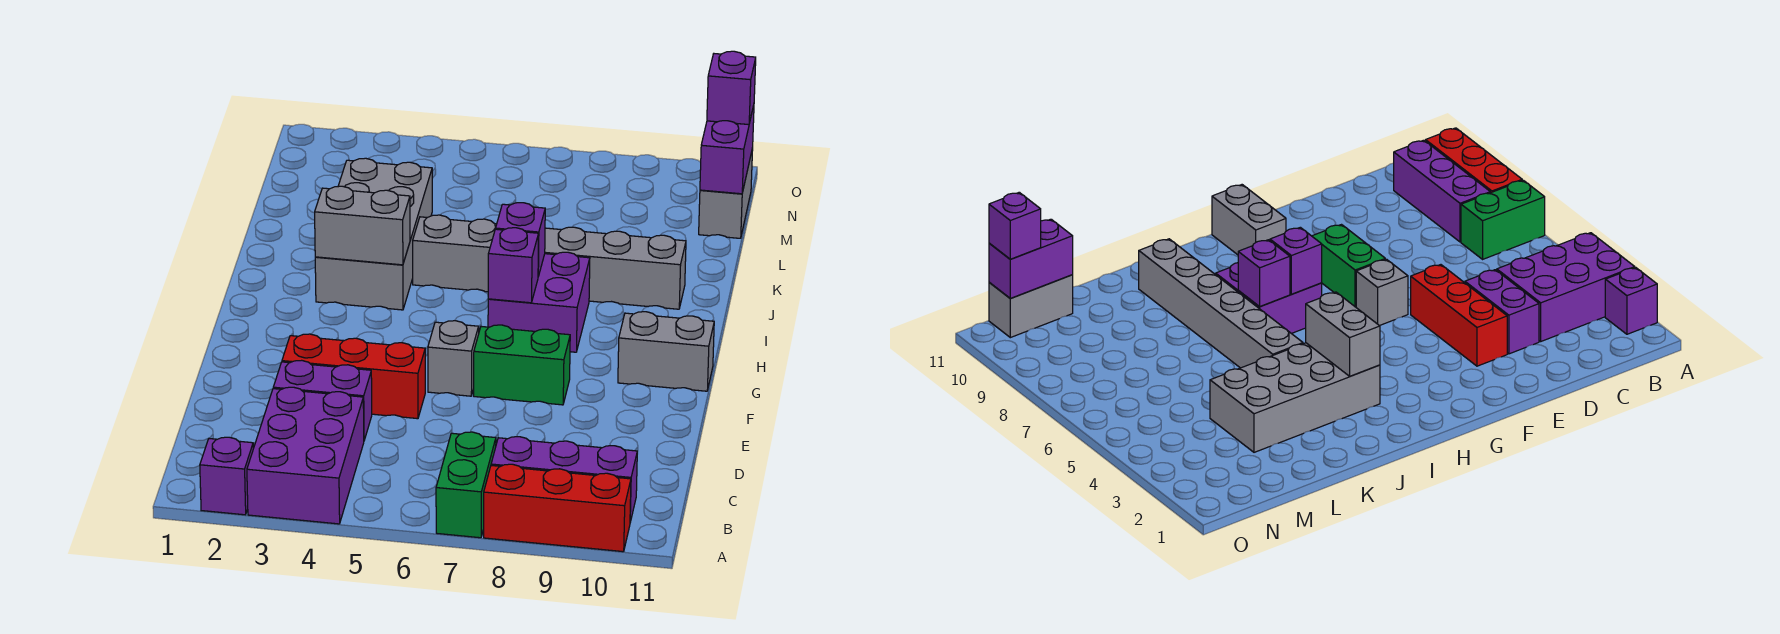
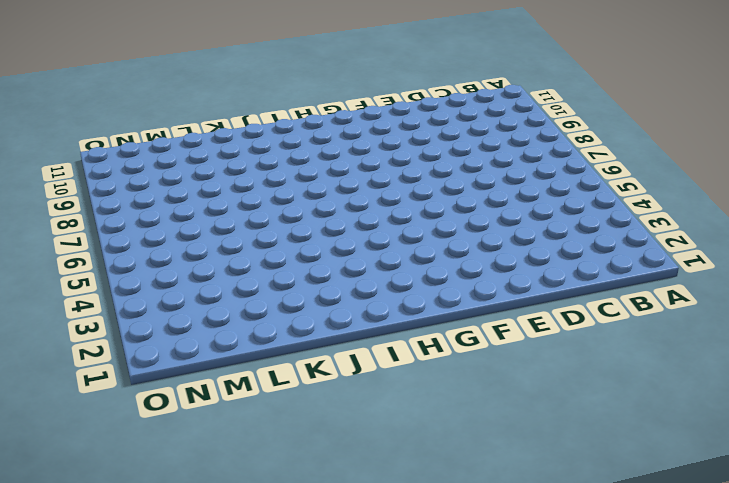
none -> purple brick A2 level 1
none -> purple brick A3:C4 level 1
none -> green brick A7:B7 level 1

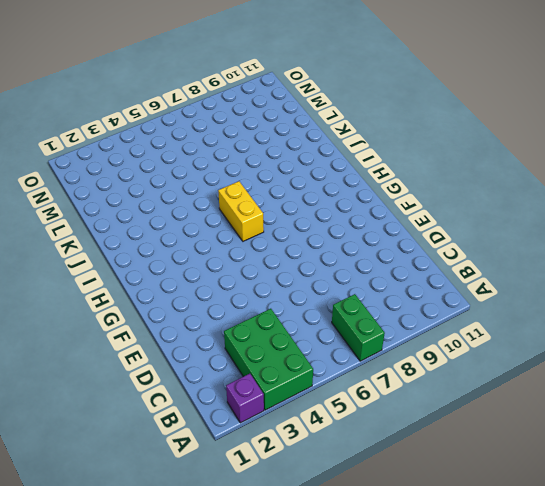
green brick A3:C4 level 1 -> purple brick A3:C4 level 1
yellow brick H6:I6 level 1 -> none
none -> red brick A8:A10 level 1
none -> purple brick B8:B10 level 1
none -> purple brick D3:D4 level 1

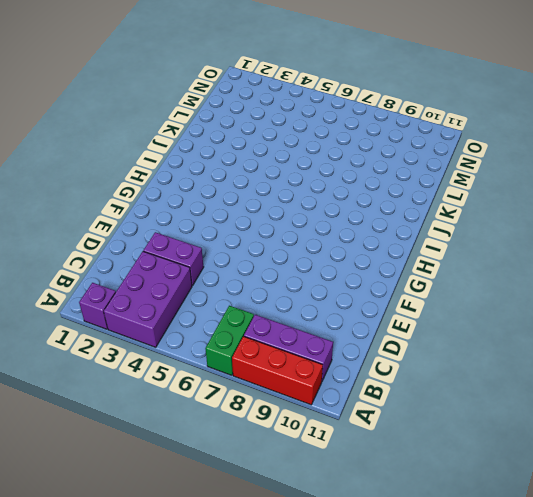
none -> red brick E3:E5 level 1
none -> grey brick F6 level 1
none -> green brick F7:F8 level 1

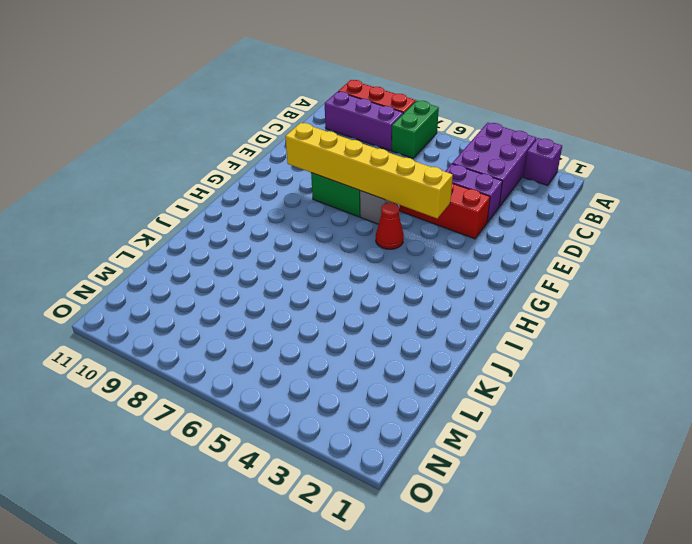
yellow brick F4:F9 level 2 -> none
red cone G5 level 1 -> none
none -> grey brick G10:G11 level 1
none -> purple brick H7:I8 level 1
none -> grey brick I3:L4 level 1

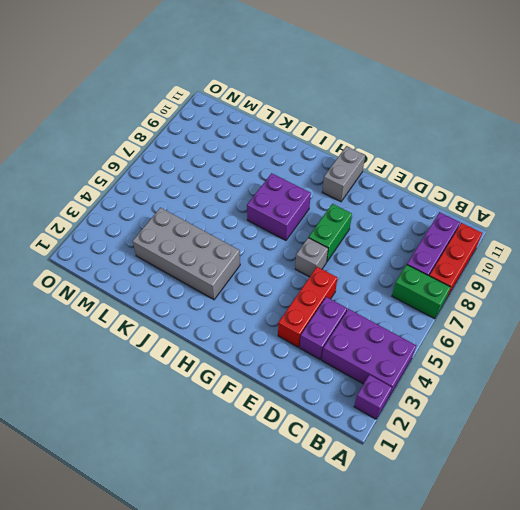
none -> grey brick J5:J10 level 1
none -> grey brick M11:N11 level 1
none -> purple brick H7 level 2

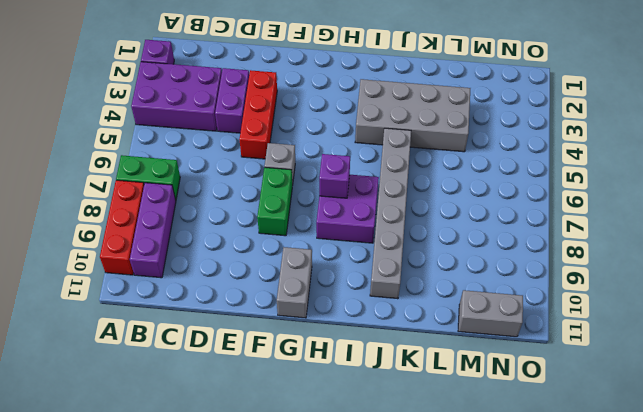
none -> grey brick I3:I4 level 2
none -> purple brick I7 level 2
none -> purple brick M11:N11 level 2

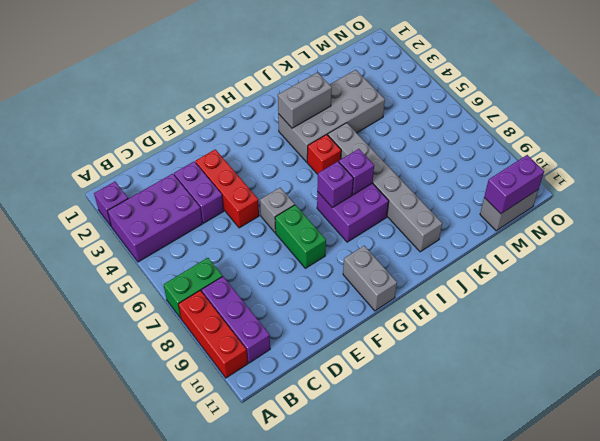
grey brick I3:J3 level 2 -> grey brick I3:I4 level 2
red brick I5 level 1 -> none
none -> purple brick N11 level 3

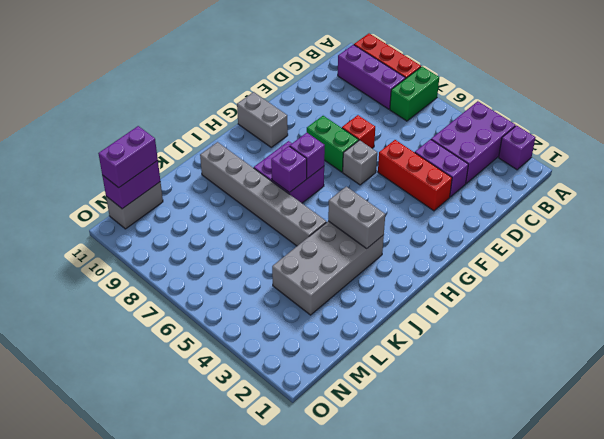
red brick E7 level 1 -> none
purple brick M11:N11 level 3 -> purple brick N11 level 3

